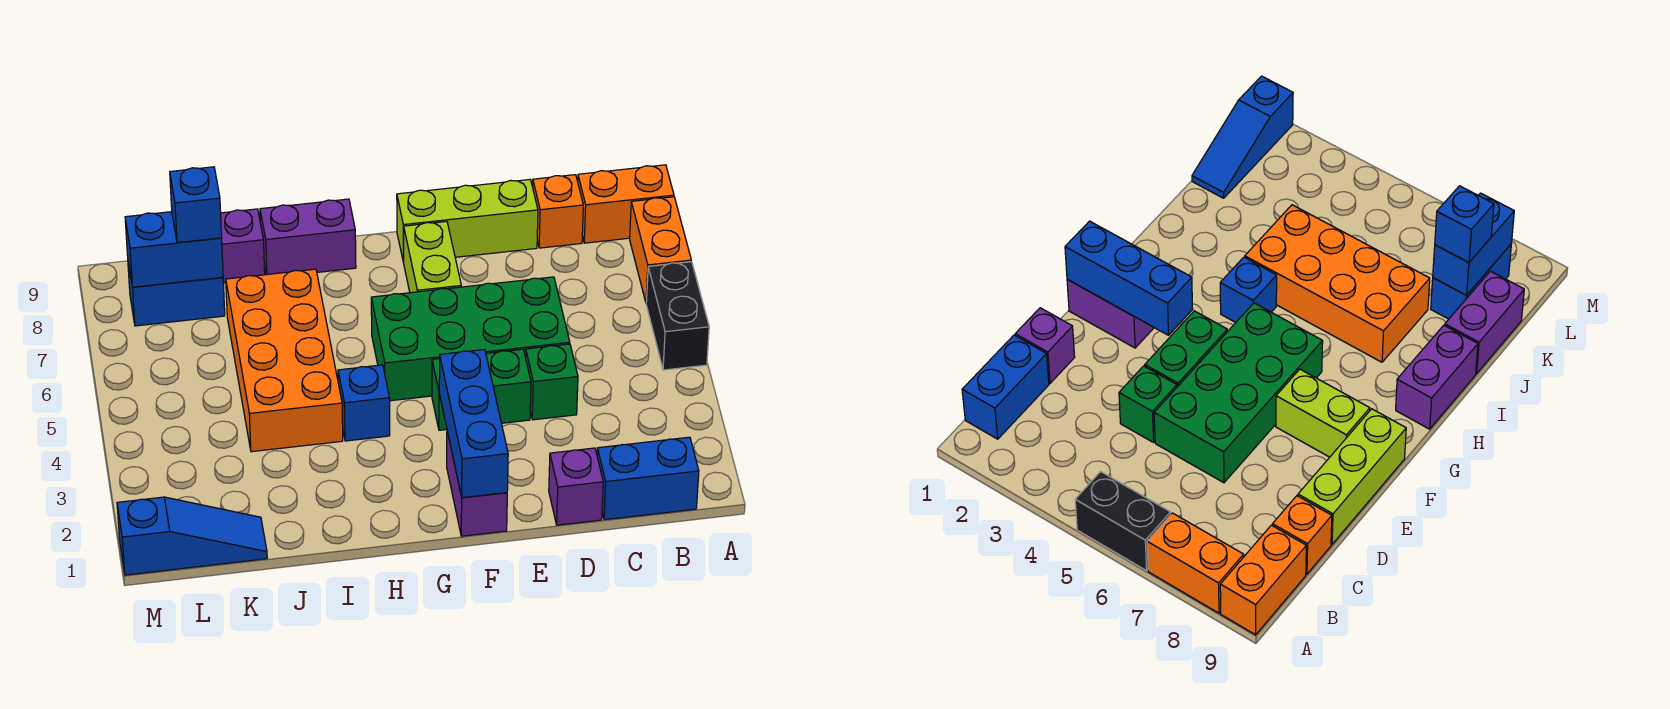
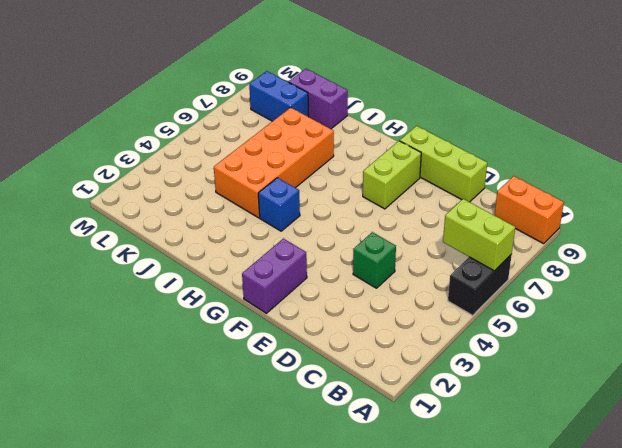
lime brick A6:B6 level 2 -> none
none -> orange brick A7:A8 level 1
none -> blue brick B1:C1 level 1
none -> orange brick C9 level 1

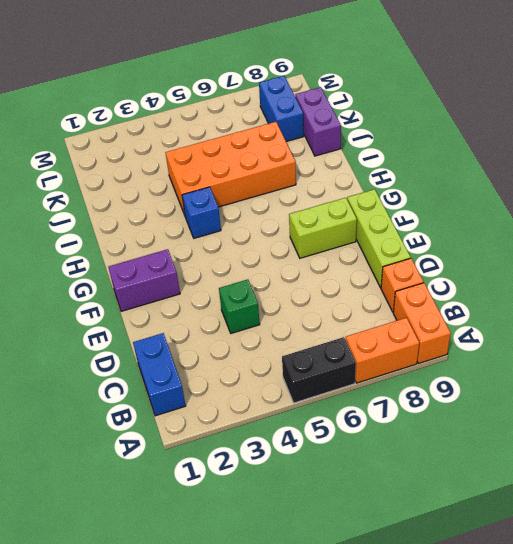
none -> purple brick D1 level 1
none -> green brick D5:G6 level 1
none -> green brick E4:F4 level 1

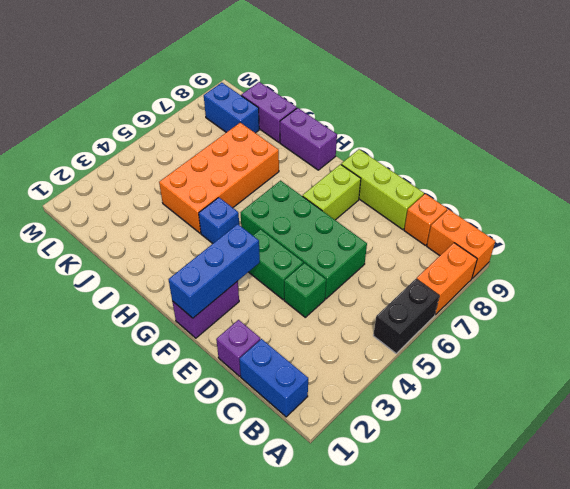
none -> blue slope K1:M1 level 1 top M
none -> blue brick K8:L8 level 2
none -> blue brick K8 level 3

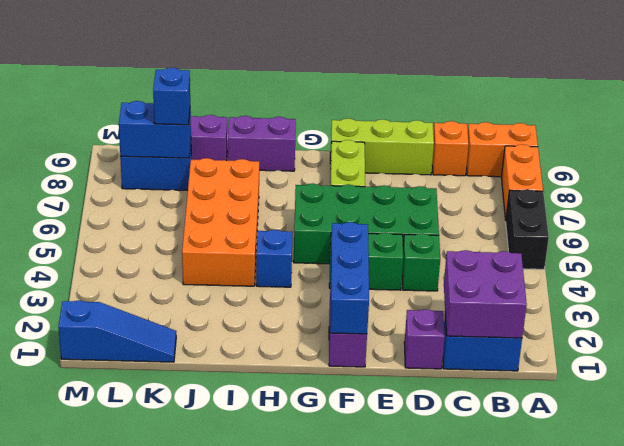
purple brick B1:C2 level 2 -> none

